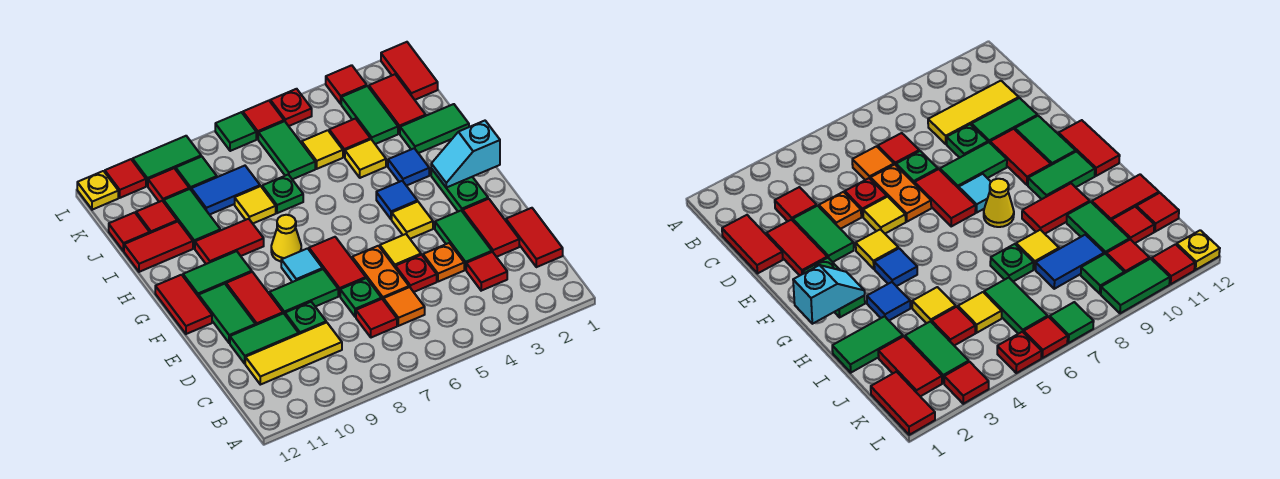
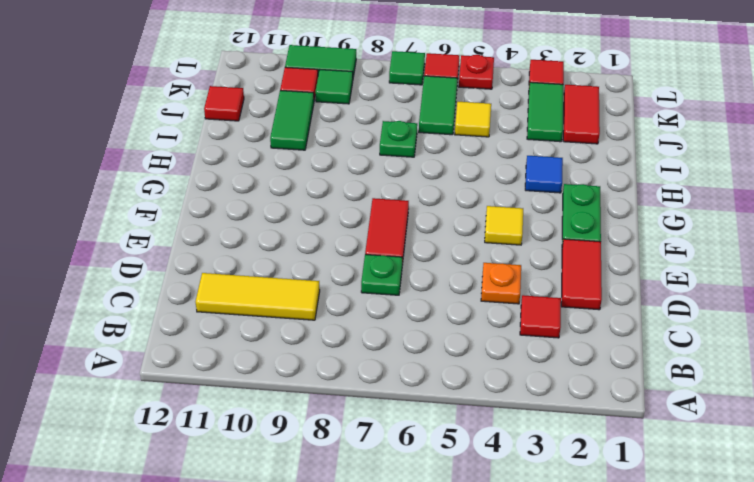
none -> red tile C1:D1 level 1
none -> orange tile C6 level 1
none -> red tile C7 level 1
none -> green tile D3:E3 level 1

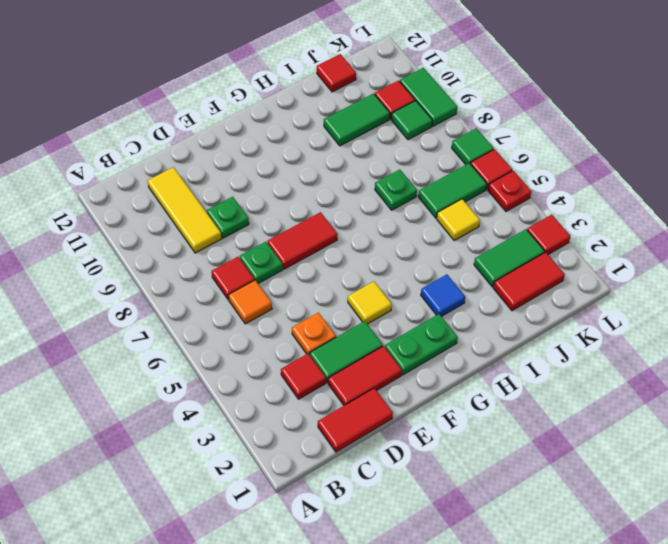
none -> red plate D5 level 1
none -> orange plate D6:E6 level 1
none -> green tile D10:D11 level 1
none -> yellow tile E5 level 1

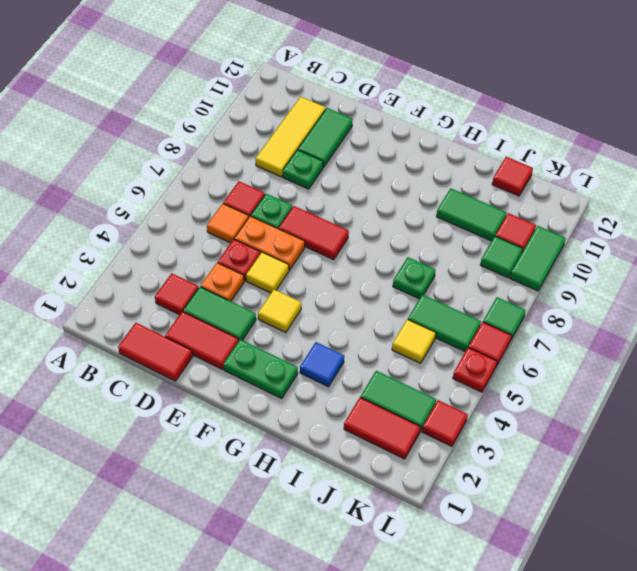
none -> green tile E8:E9 level 1
none -> red tile E10:F10 level 1
none -> green tile E11:F11 level 1
none -> cyan tile F8 level 1

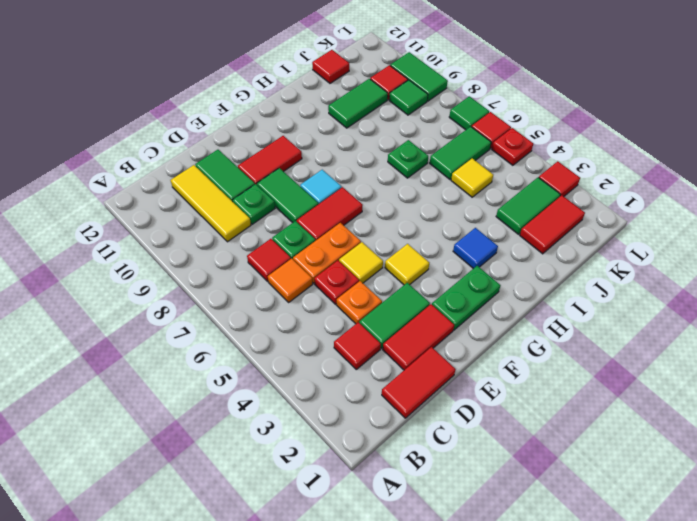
none -> green tile E11:F11 level 1
none -> red tile F12:G12 level 1
none -> blue tile G4 level 1
none -> yellow cone G8 level 1

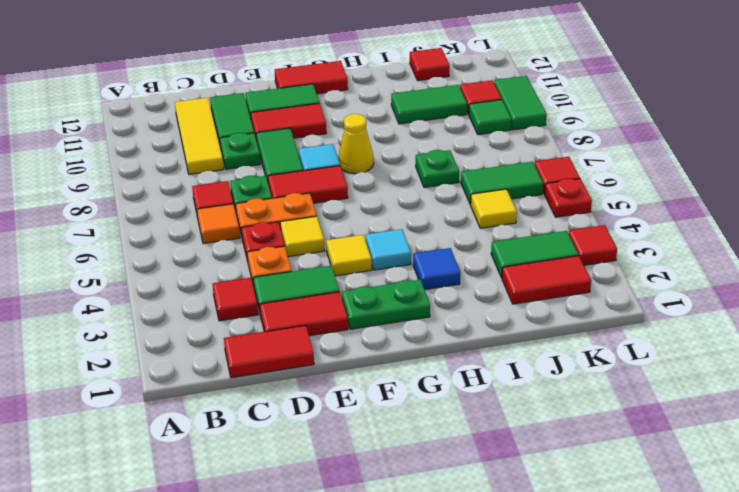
cyan tile G4 level 1 -> blue tile G4 level 1
none -> green tile G10:G11 level 1
none -> red tile H9:H10 level 1
none -> green tile I1:I2 level 1
none -> yellow tile I4 level 1

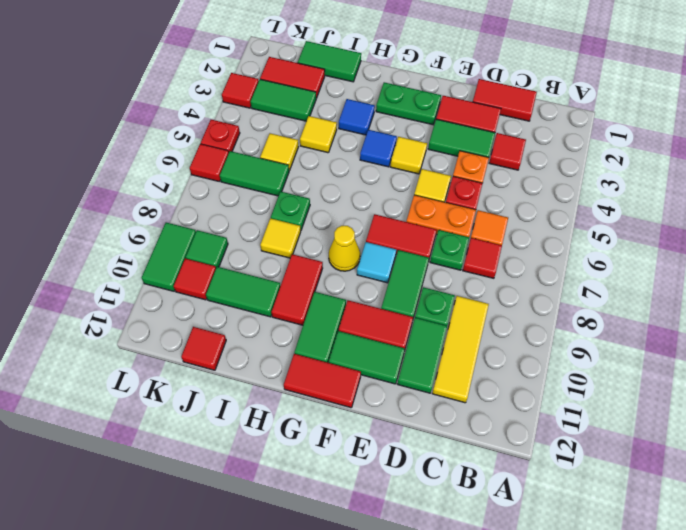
green tile I1:J1 level 1 -> green tile I1:I2 level 1
none -> red tile I11:I12 level 1
none -> red tile J4 level 1
none -> blue tile J8:J9 level 1
none -> red tile J11 level 1

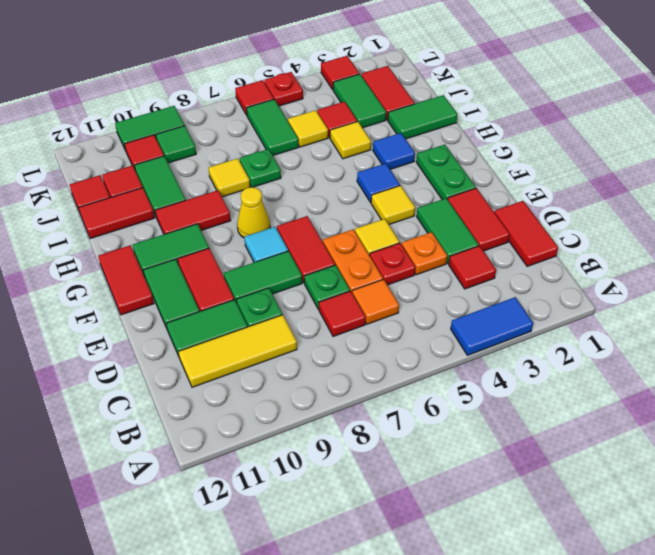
blue tile A3:A4 level 1 -> blue tile J8:J9 level 1
none -> red tile K1:L1 level 1
none -> green tile L7 level 1
none -> red tile L11 level 1
none -> yellow plate L12 level 1

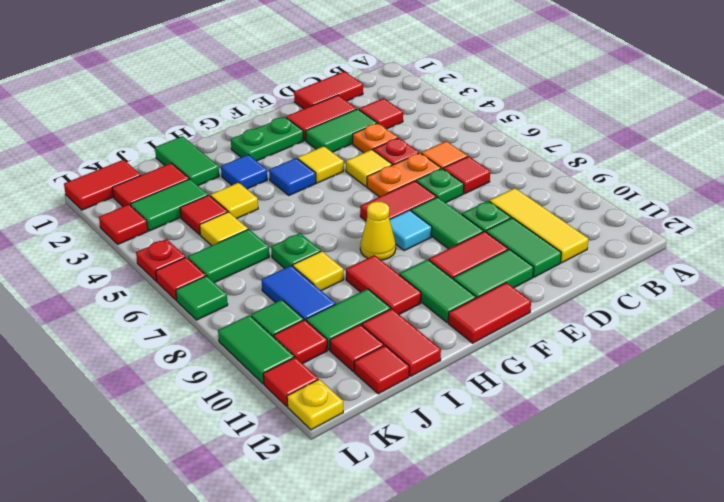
none -> cyan slope G1:G2 level 2 top 1

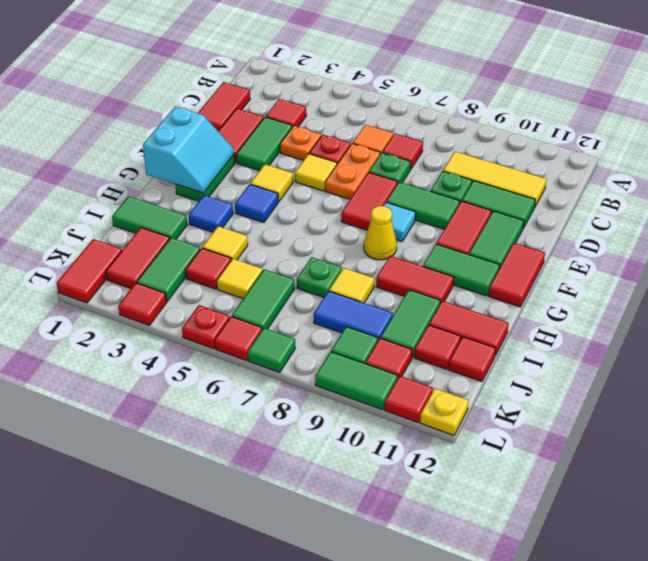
cyan slope F1:G2 level 2 top 1 -> cyan slope G1:G2 level 2 top 1

